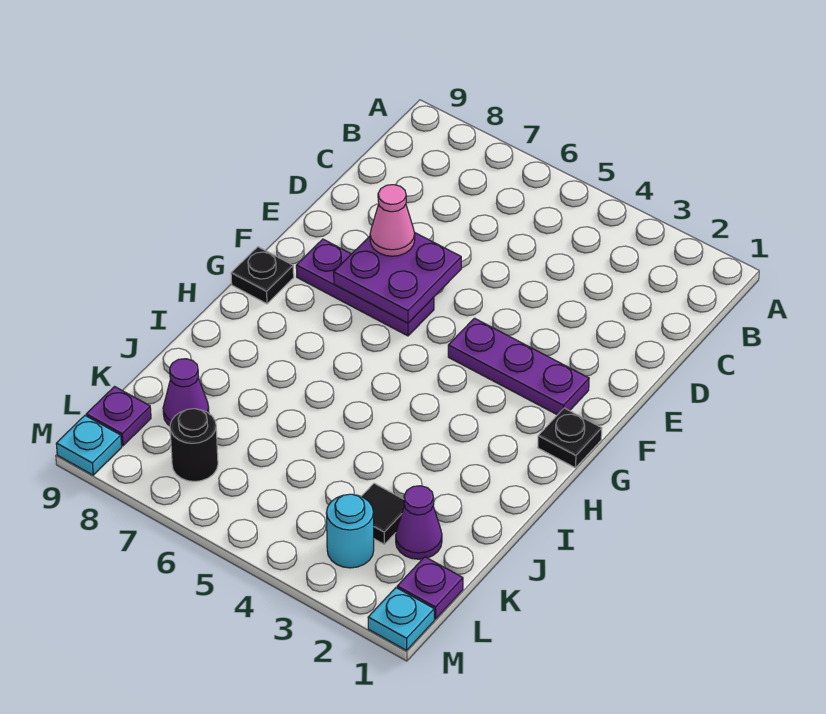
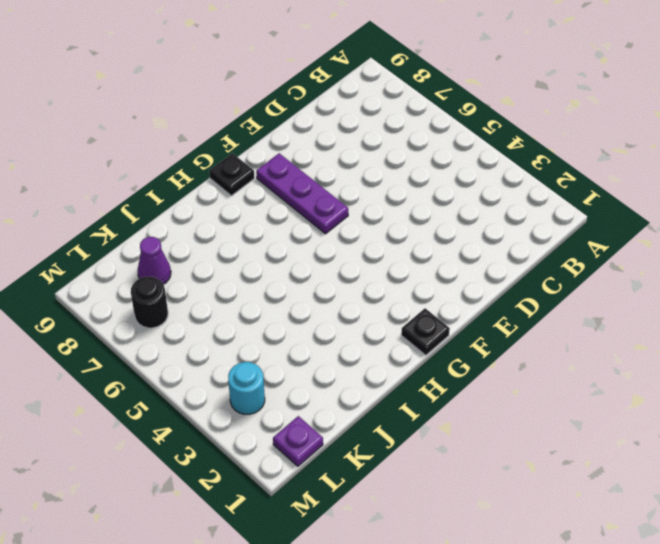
none -> purple plate F2:F4 level 1
none -> purple cone K2 level 1
none -> black tile K3 level 1

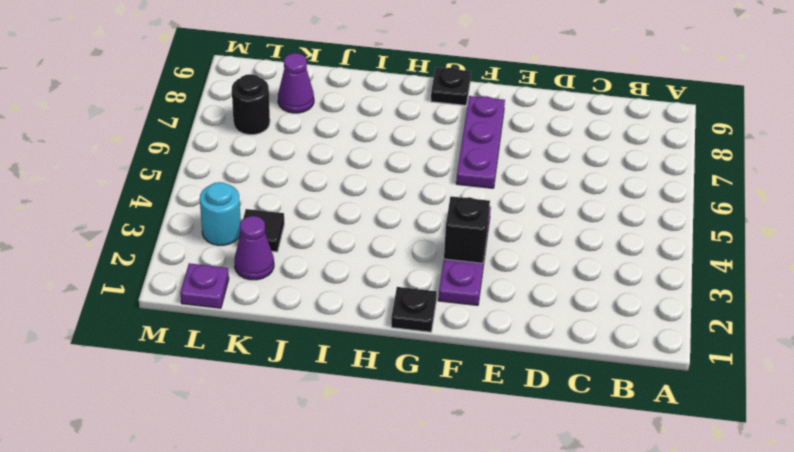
black brick F3 level 2 -> none
none -> purple plate L9 level 1
none -> cyan plate M1 level 1
none -> cyan plate M9 level 1

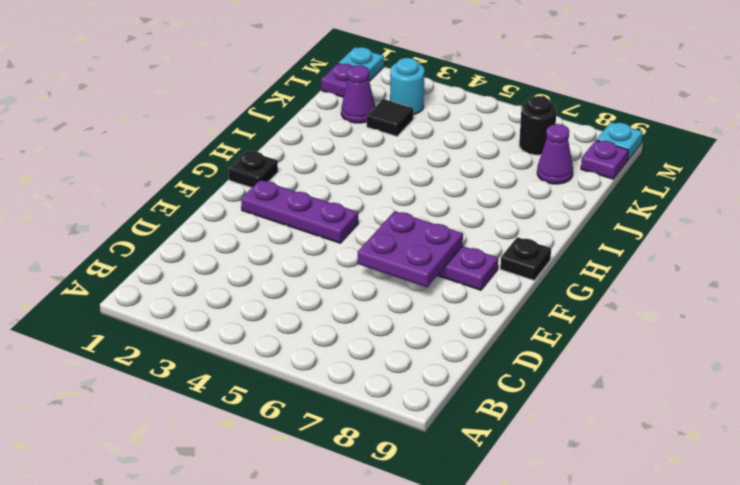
none -> pink cone E7 level 3

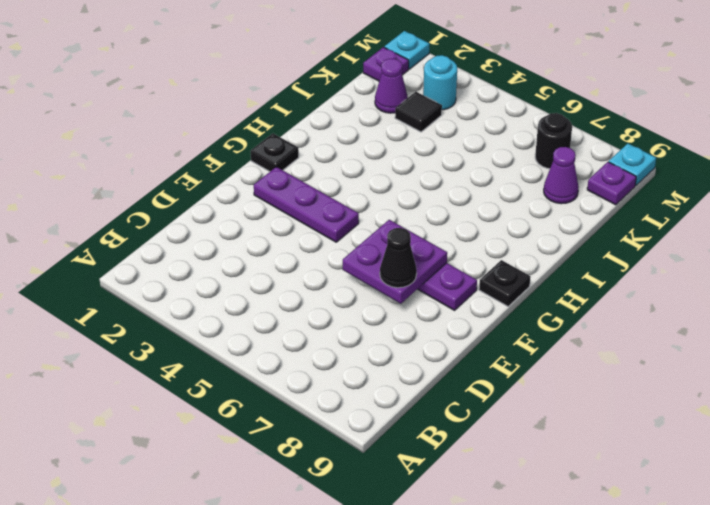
black cone E7 level 3 -> pink cone E7 level 3

